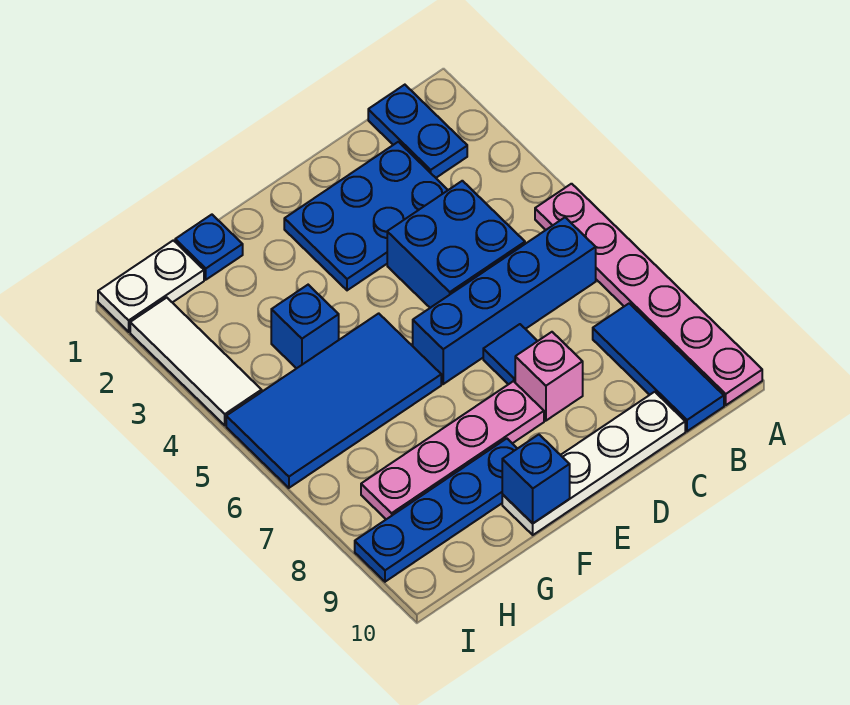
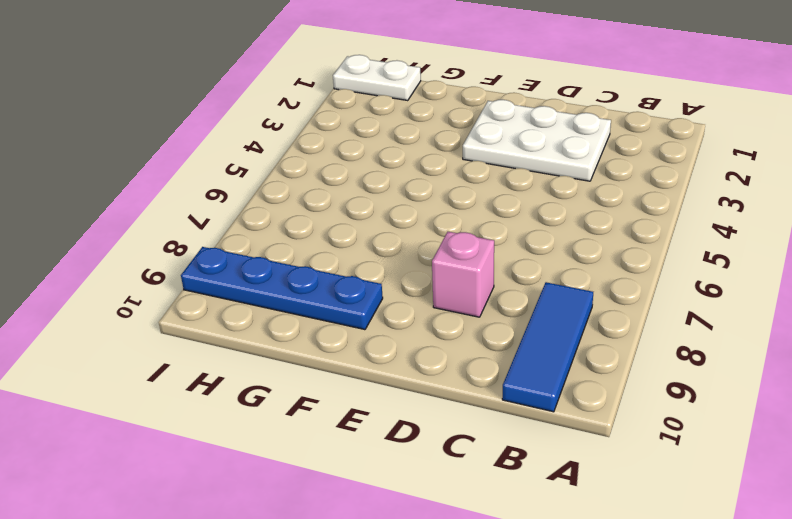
white plate C2:E3 level 1 -> blue plate C2:E3 level 1
none -> pink plate A5:A10 level 1
none -> blue plate B1:B2 level 1
none -> blue brick B6:E6 level 1

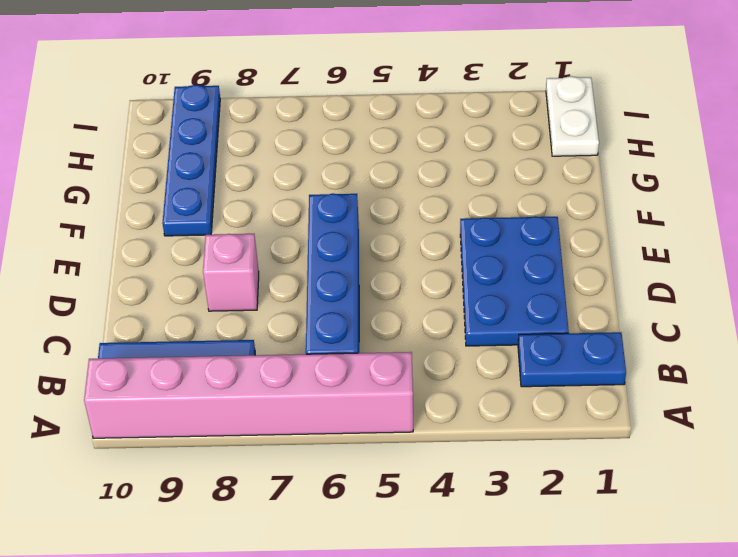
pink brick A5:A10 level 1 -> pink plate A5:A10 level 1
none -> blue brick C4:D5 level 1
none -> white plate C10:F10 level 1
none -> blue tile D7 level 1

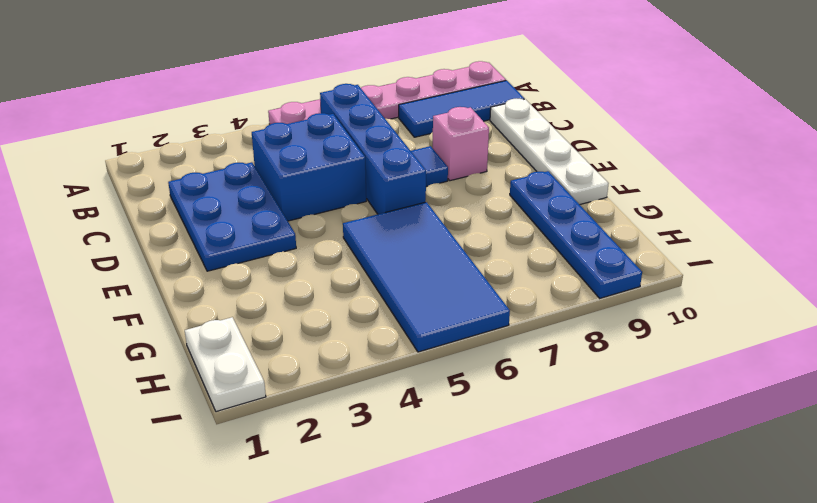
none -> blue plate B1:B2 level 1
none -> pink plate E8:H8 level 1
none -> blue plate G1 level 1

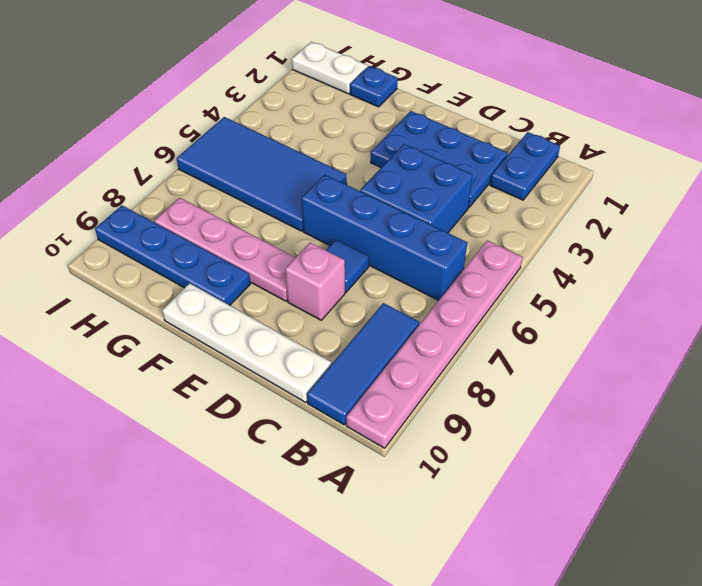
none -> blue brick G4 level 1
none -> white tile I2:I4 level 1
none -> blue brick F10 level 2

